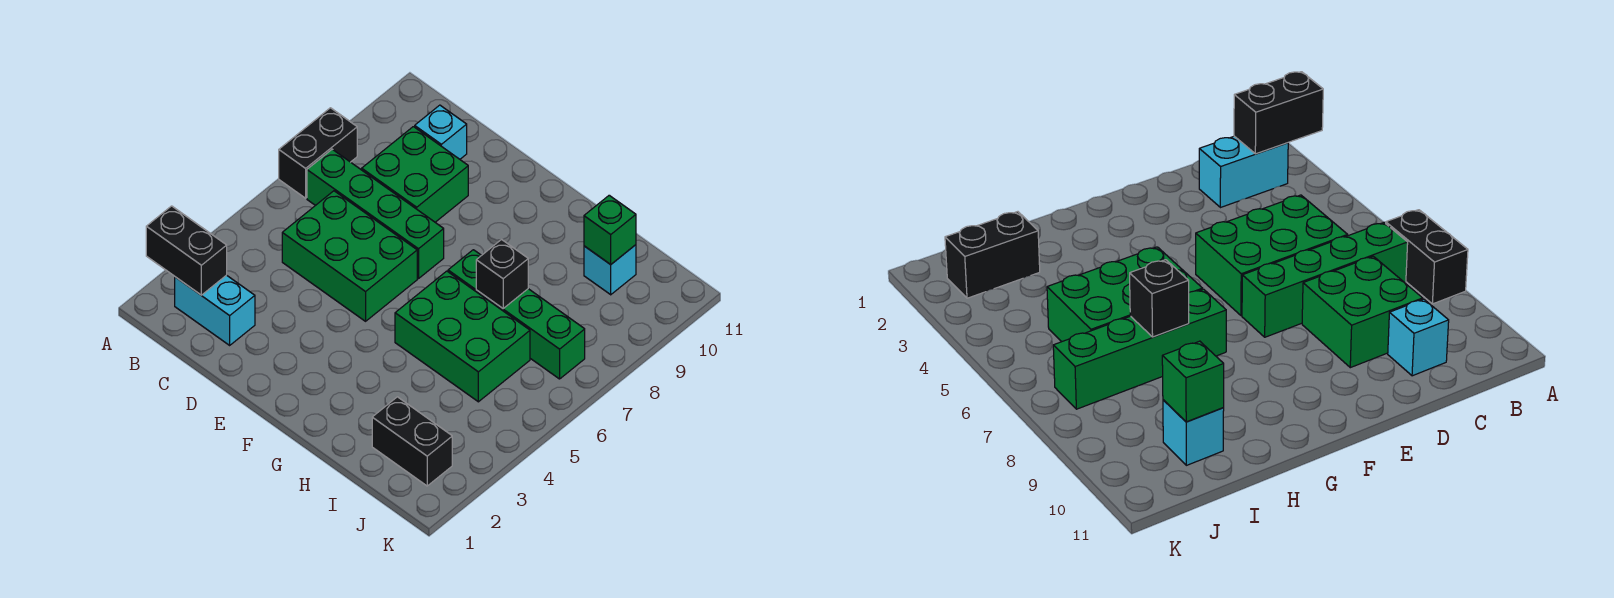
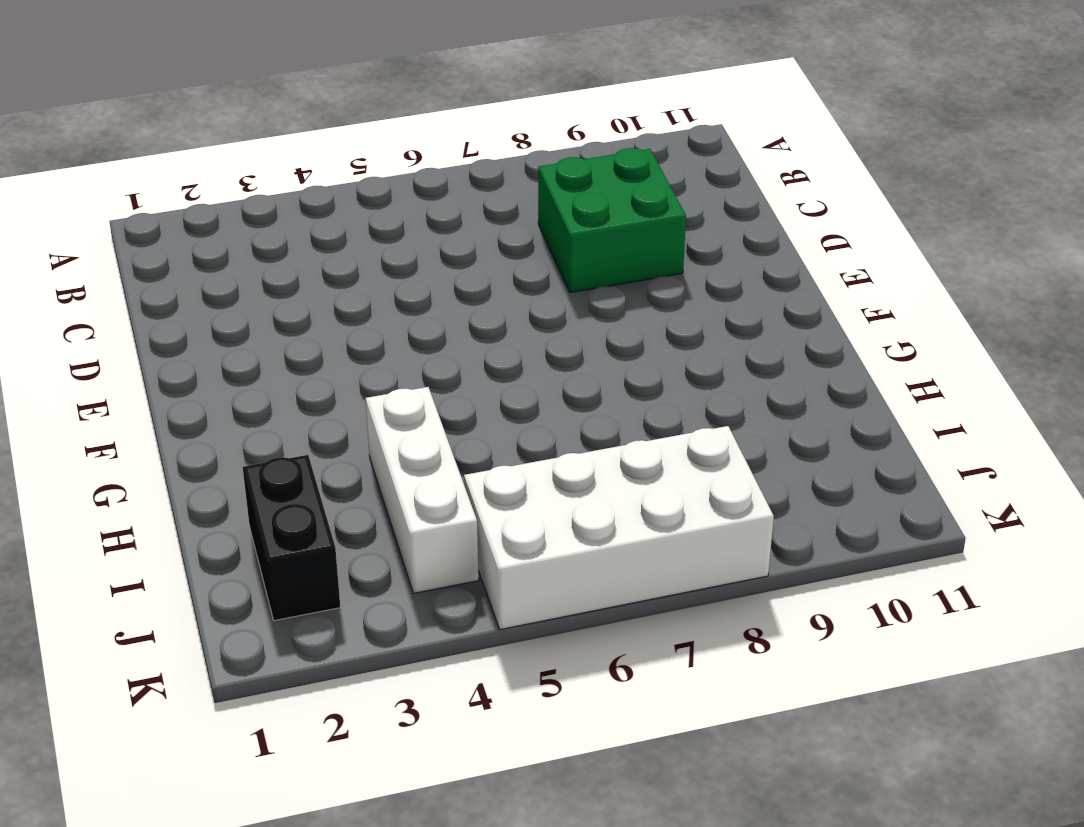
white brick H4:J4 level 1 -> none
white brick J5:K8 level 1 -> green brick G7:J7 level 1
none -> black brick A7:A8 level 1
none -> cyan brick B2:C2 level 1
none -> green brick B7:E7 level 1

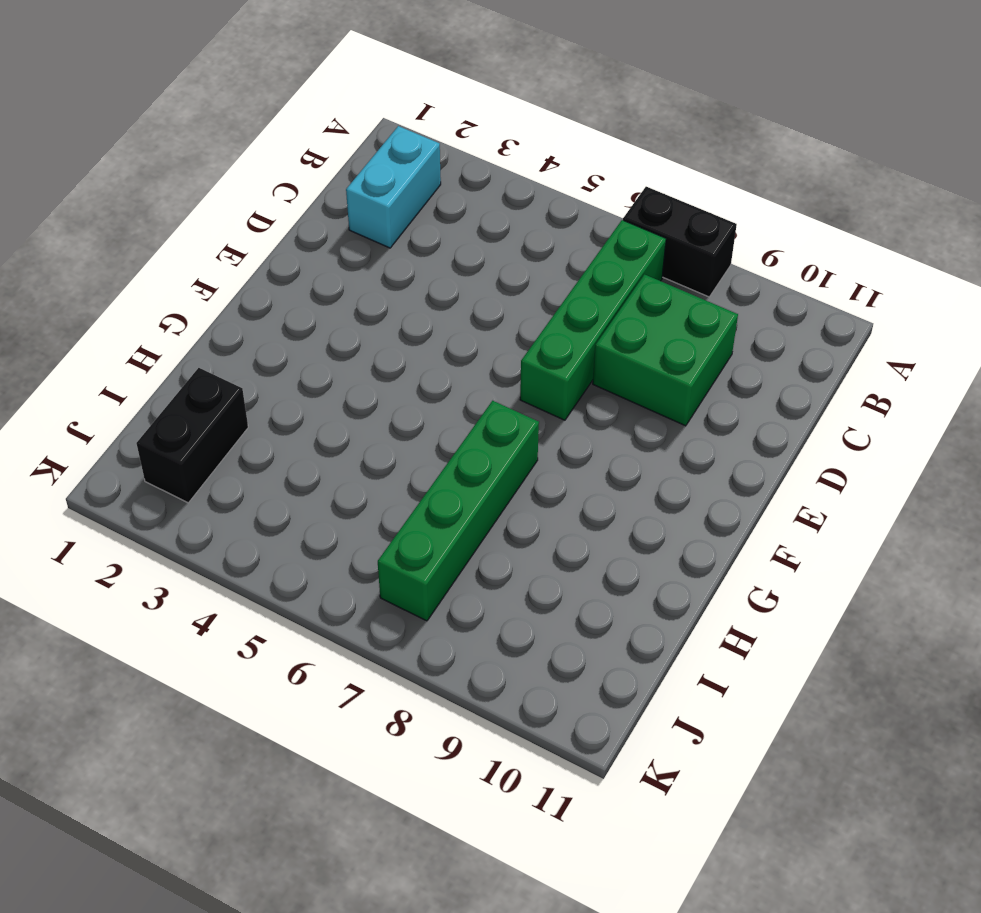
none -> green brick C5:E6 level 1
none -> cyan brick C10 level 1
none -> green brick G5:I6 level 1

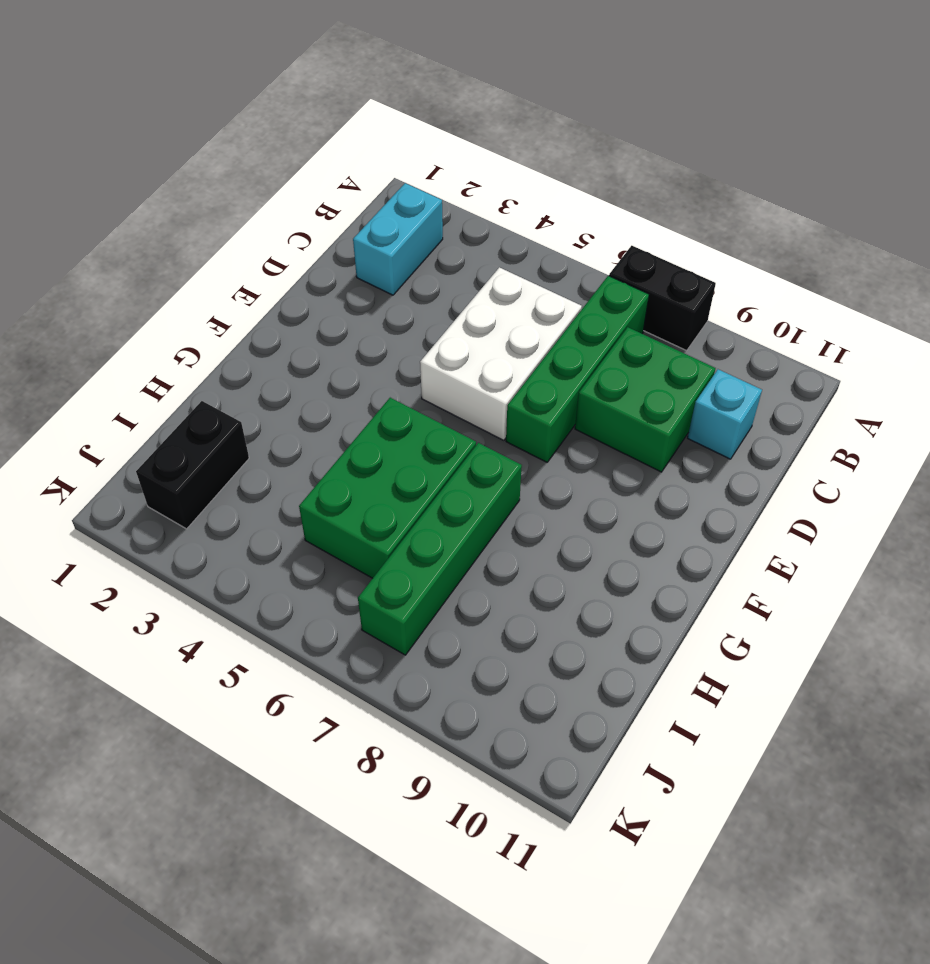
white brick C5:E6 level 1 -> green brick C5:E6 level 1
none -> cyan brick I10 level 1
none -> black brick A2:B2 level 2
none -> black brick H7 level 2

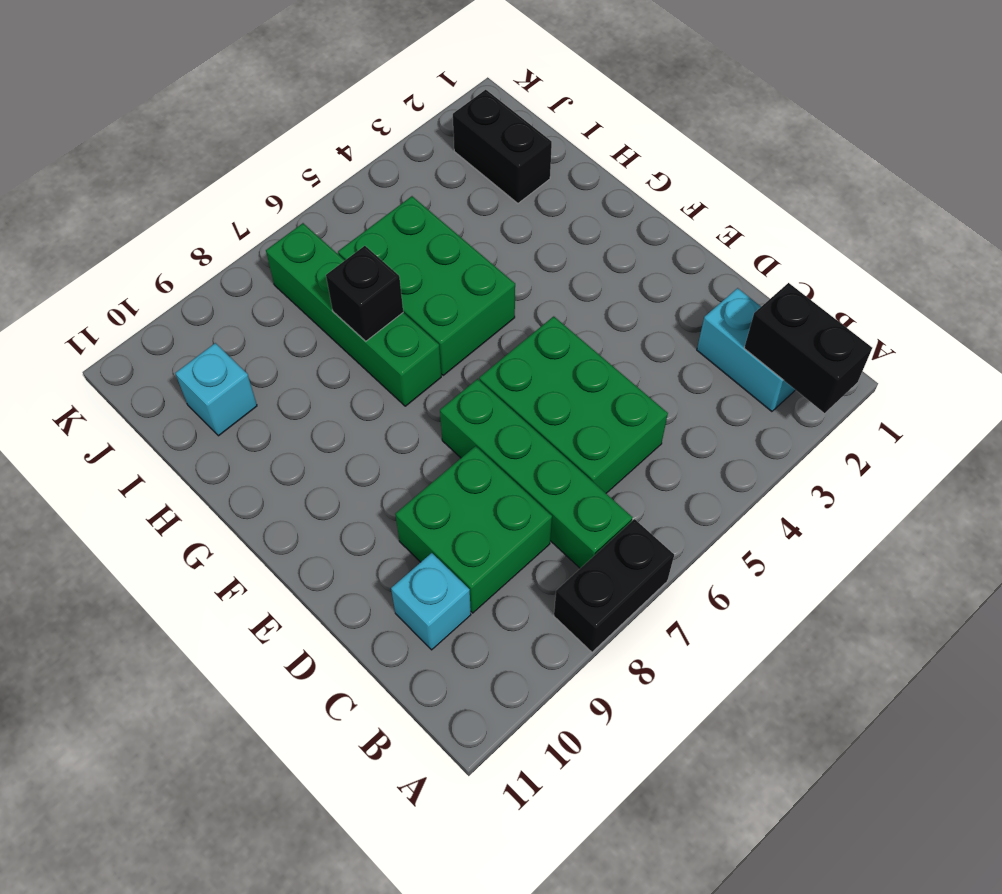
none -> green brick I10 level 2

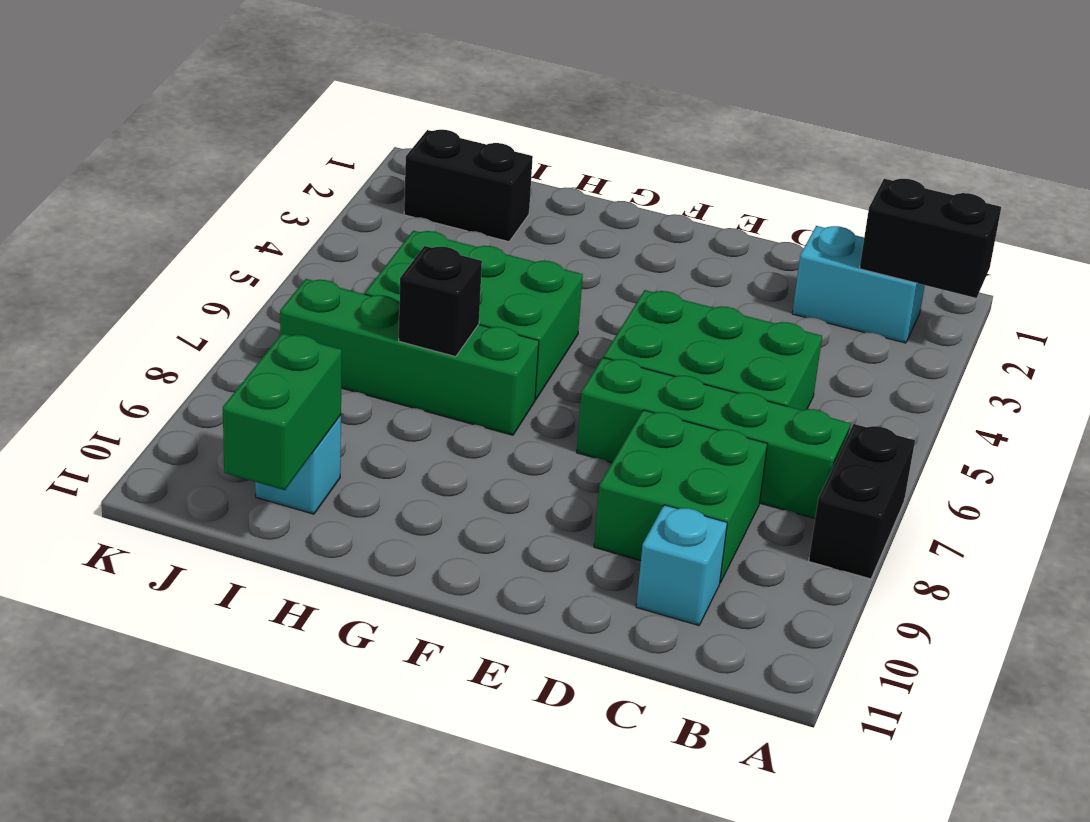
green brick I10:I11 level 2 -> green brick I10 level 2

